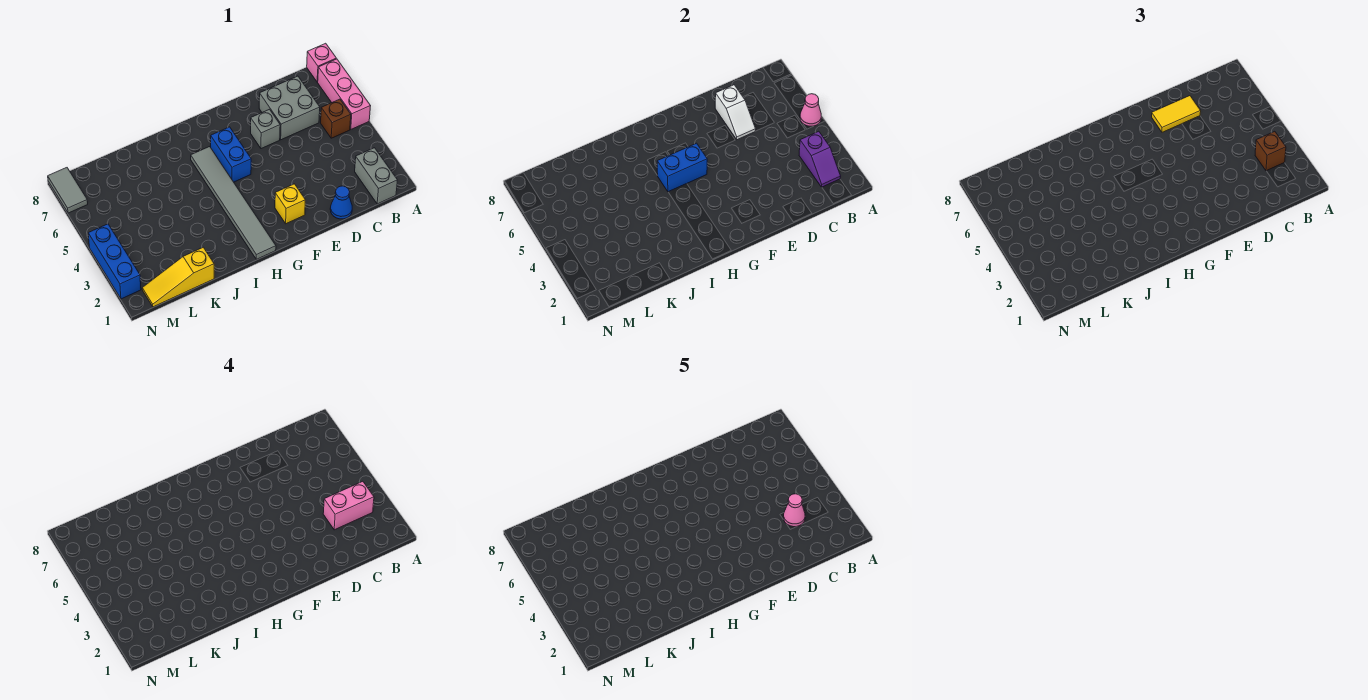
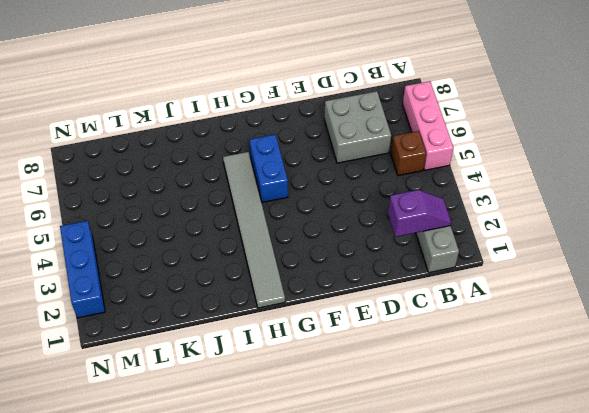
purple slope B2:C2 level 2 top C -> purple slope B2:B3 level 2 top 3
none -> pink brick A8 level 1
none -> blue cone D1 level 1
none -> grey brick E6 level 1

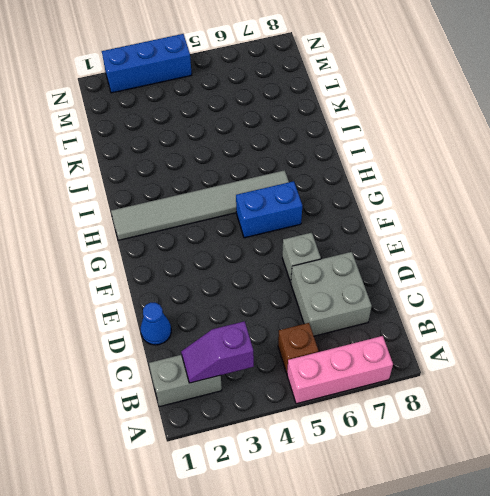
none -> pink brick A8 level 1
none -> yellow brick F2 level 1
none -> yellow slope K1:M1 level 1 top K

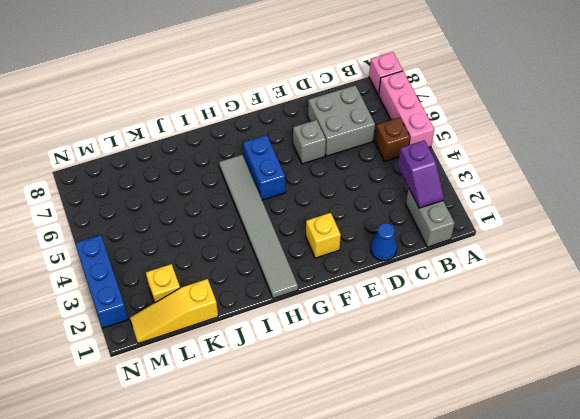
yellow brick L2 level 1 -> none
none -> grey tile N7:N8 level 1
none -> pink cone A5 level 2
none -> white slope D6:D7 level 2 top 7

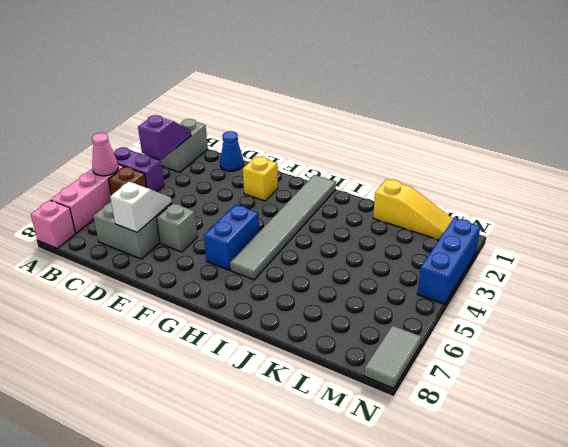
purple brick A4:B4 level 1 -> none
none -> blue brick G5:H5 level 2
none -> brown brick B3 level 3
none -> yellow tile D7:E7 level 3

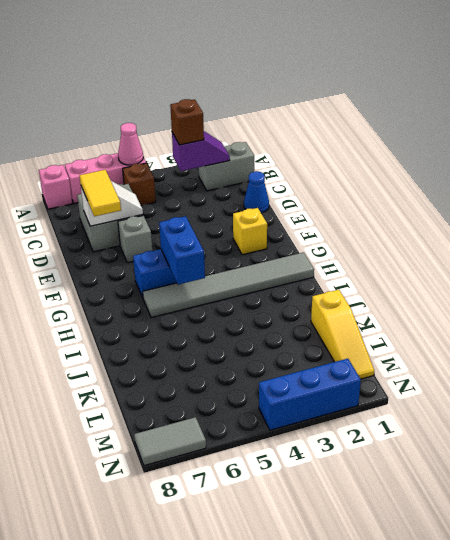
none -> pink brick B3:C3 level 4
none -> pink cone C3 level 5

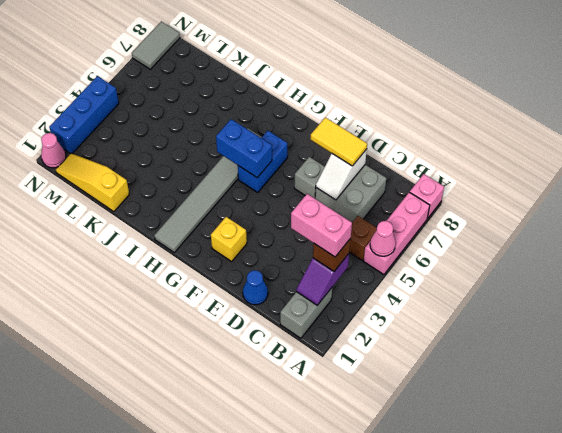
pink cone N1 level 1 -> pink cone C3 level 5

